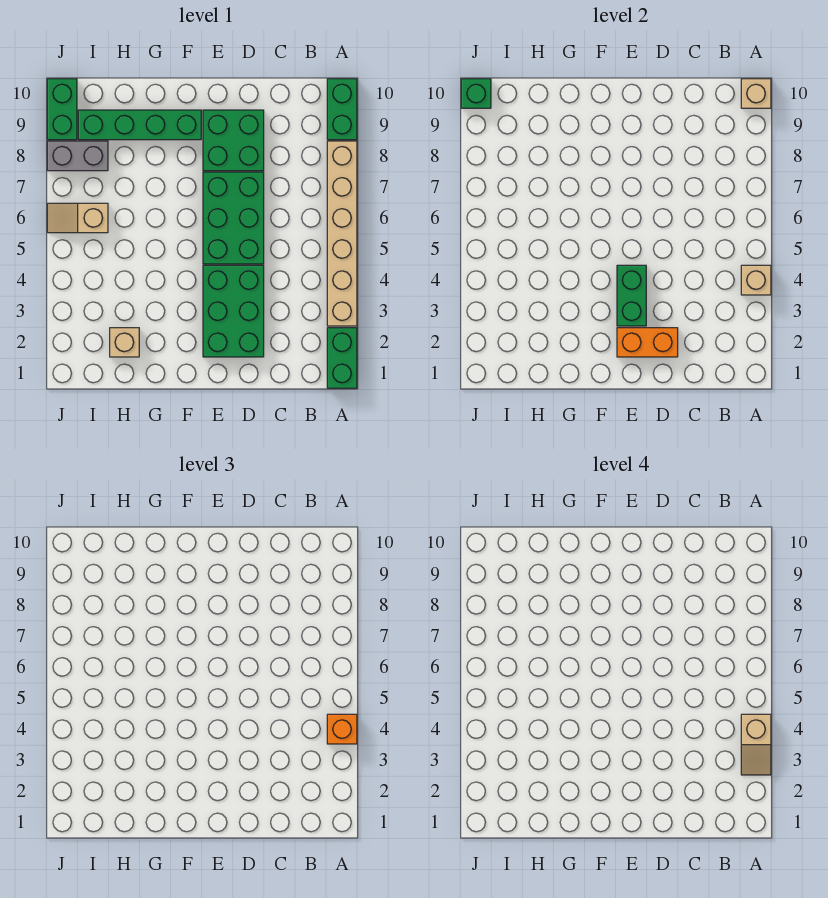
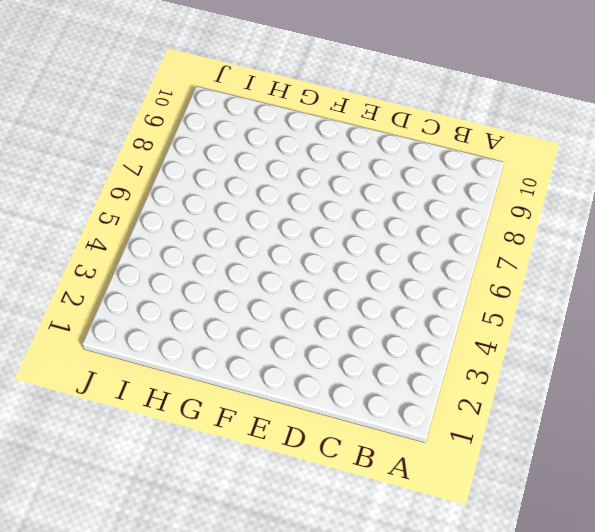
none -> green brick A1:A2 level 1
none -> tan brick A3:A8 level 1
none -> green brick A9:A10 level 1

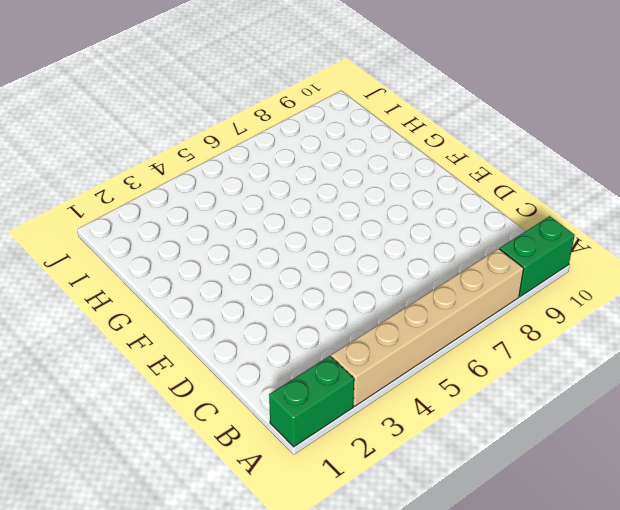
none -> green brick D2:E4 level 1
none -> green brick D5:E7 level 1
none -> green brick D8:E9 level 1

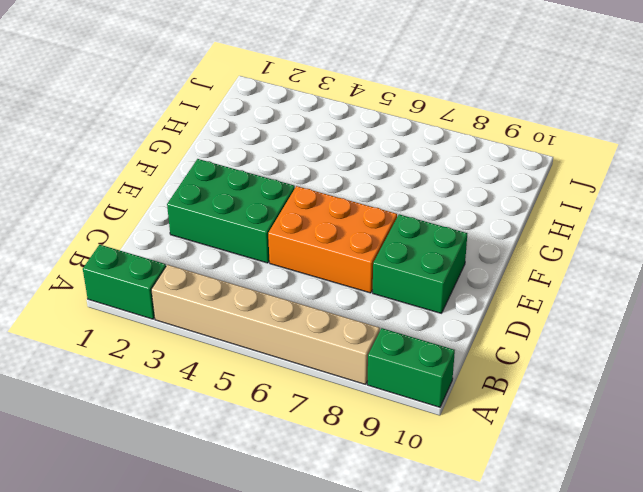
orange brick D5:E7 level 1 -> green brick D5:E7 level 1
none -> green brick F9:I9 level 1
none -> tan brick H2 level 1
none -> tan slope I6:J6 level 1 top I

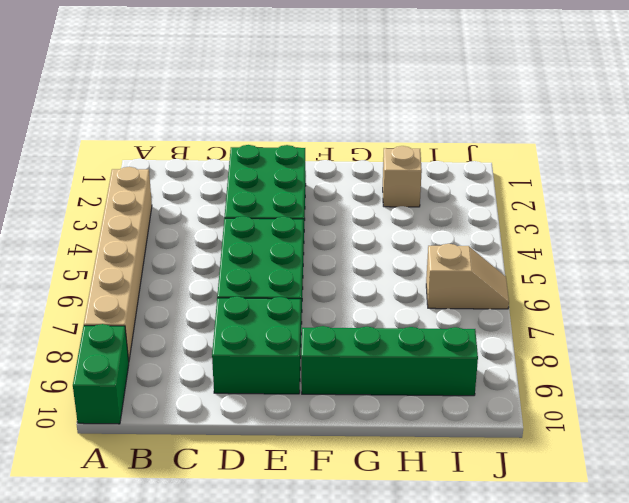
none -> green brick A1:A2 level 1
none -> grey brick I8:J8 level 1
none -> green brick J9:J10 level 1

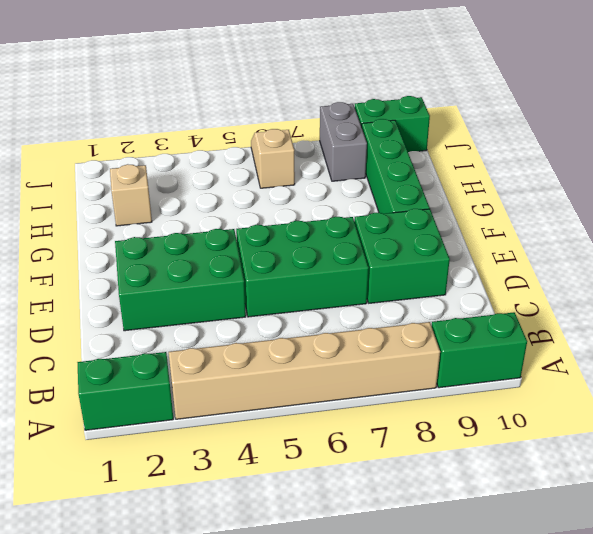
none -> tan brick A4 level 2
none -> tan brick A10 level 2
none -> orange brick D2:E2 level 2

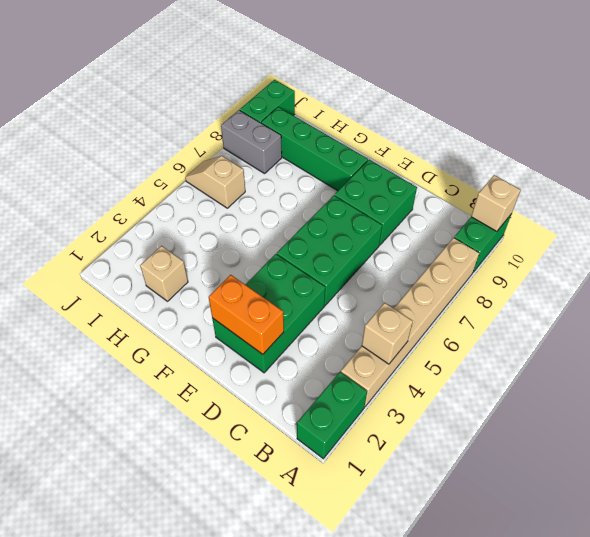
none -> green brick E3:E4 level 2
none -> green brick J10 level 2
none -> orange brick A4 level 3

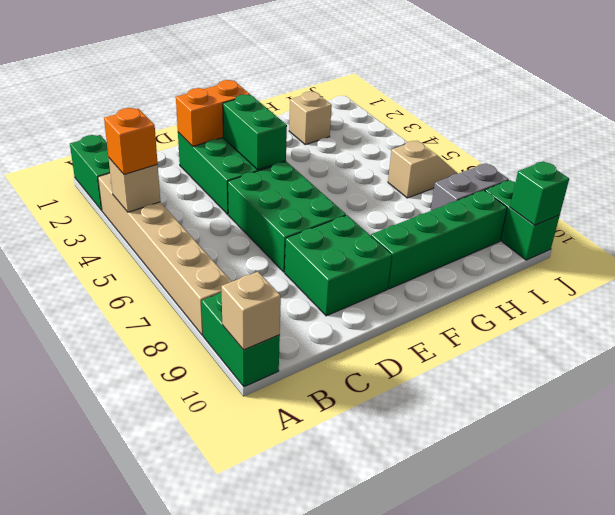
none -> tan slope A3:A4 level 4 top 4

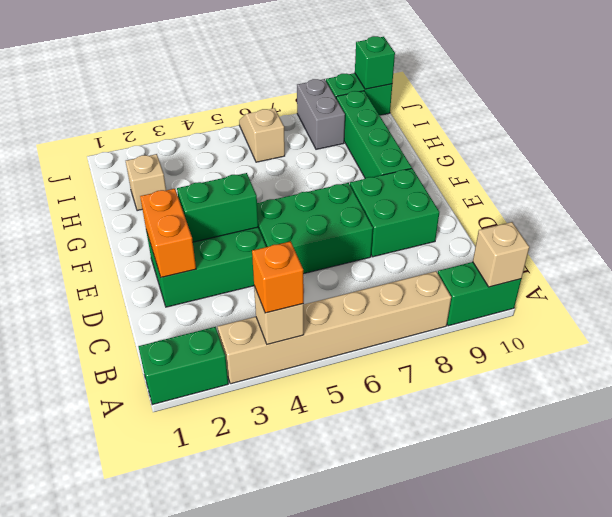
none -> tan slope A3:A4 level 4 top 4

